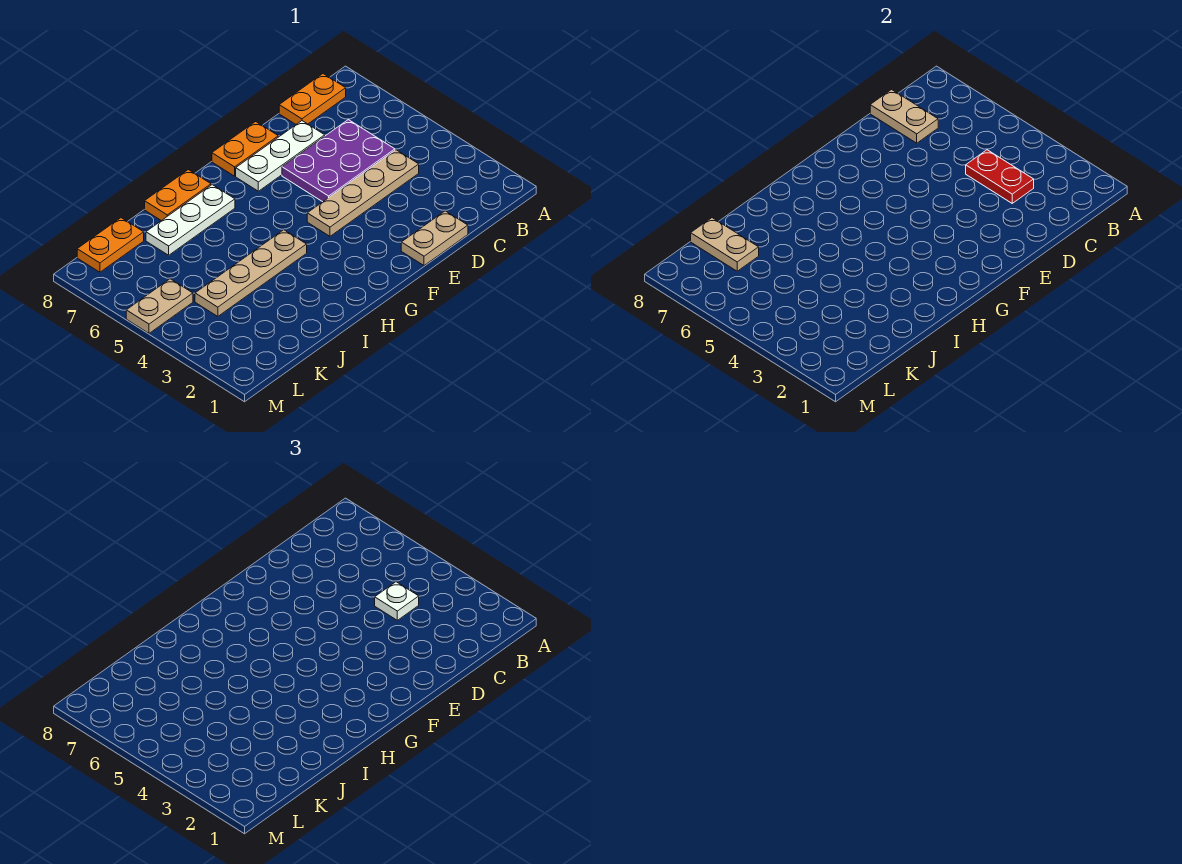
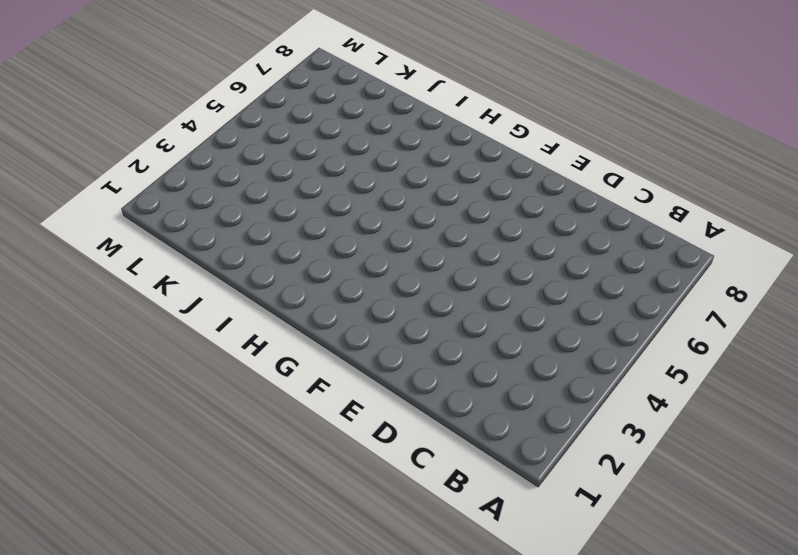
none -> orange plate B8:C8 level 1
none -> tan plate C4:F4 level 1
none -> purple plate C5:E6 level 1

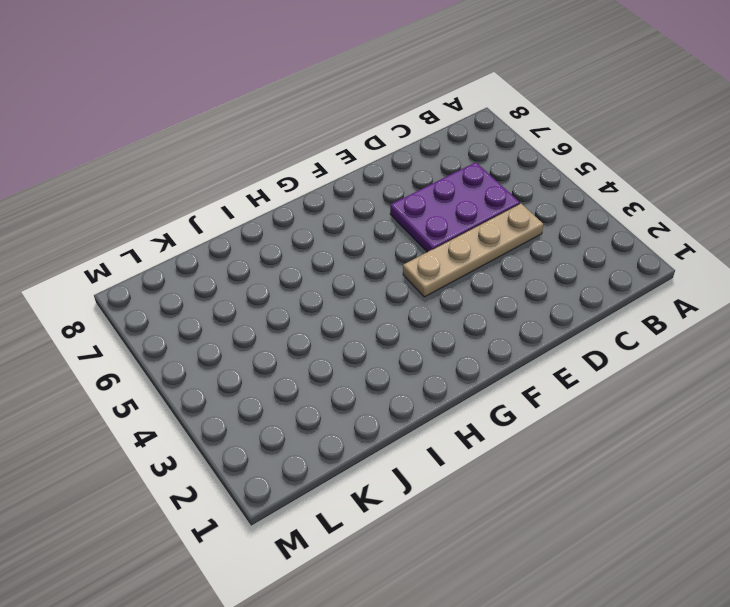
none -> orange plate B8:C8 level 1
none -> tan plate D1:E1 level 1
none -> white plate D7:F7 level 1

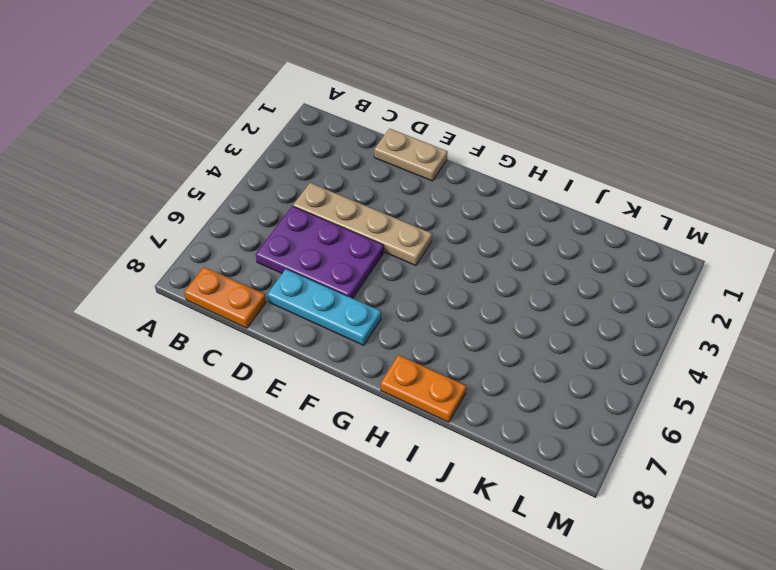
cyan plate D7:F7 level 1 -> white plate D7:F7 level 1
none -> orange plate E8:F8 level 1
none -> tan plate H4:K4 level 1
none -> white plate H7:J7 level 1

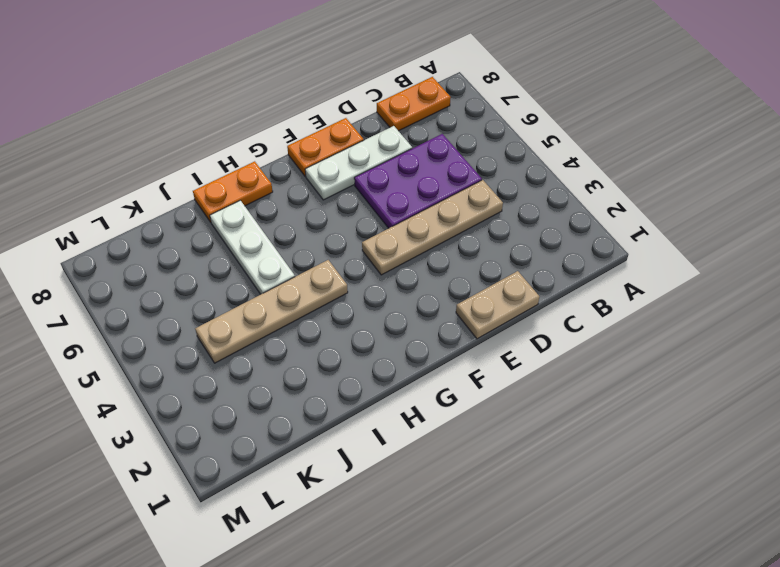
white plate I5:I7 level 1 -> white plate H7:J7 level 1
none -> orange plate K8:L8 level 1
none -> tan plate L5:M5 level 1
none -> red plate C3:C4 level 2

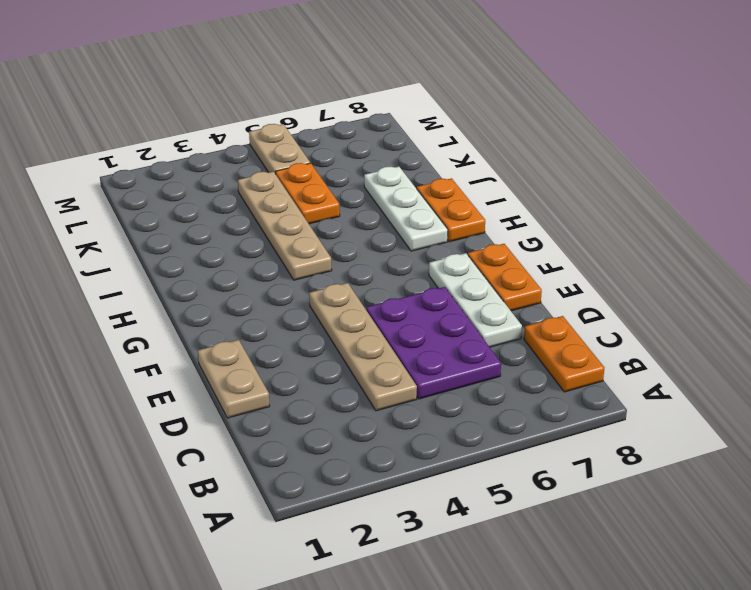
orange plate J5:K5 level 1 -> orange plate K8:L8 level 1
none -> red plate C3:C4 level 2
none -> tan plate C7:C8 level 2
none -> tan plate K7:K8 level 2

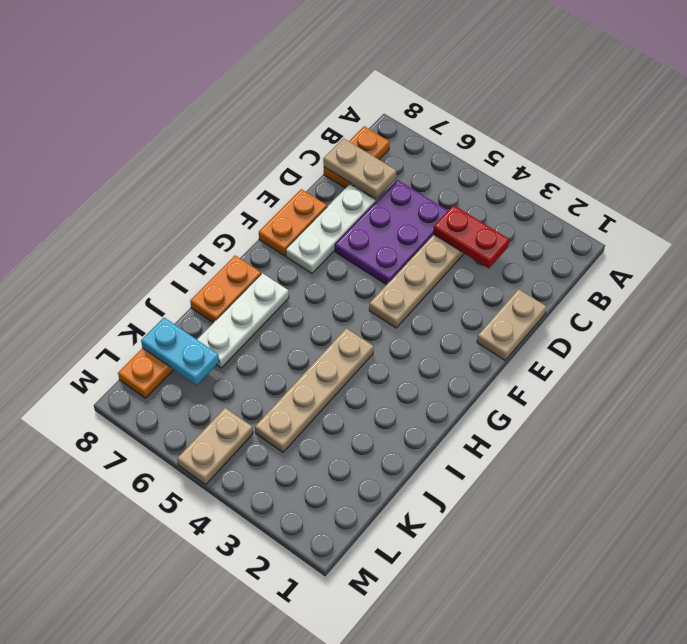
cyan plate K7:K8 level 2 -> tan plate K7:K8 level 2
none -> white plate C4 level 3

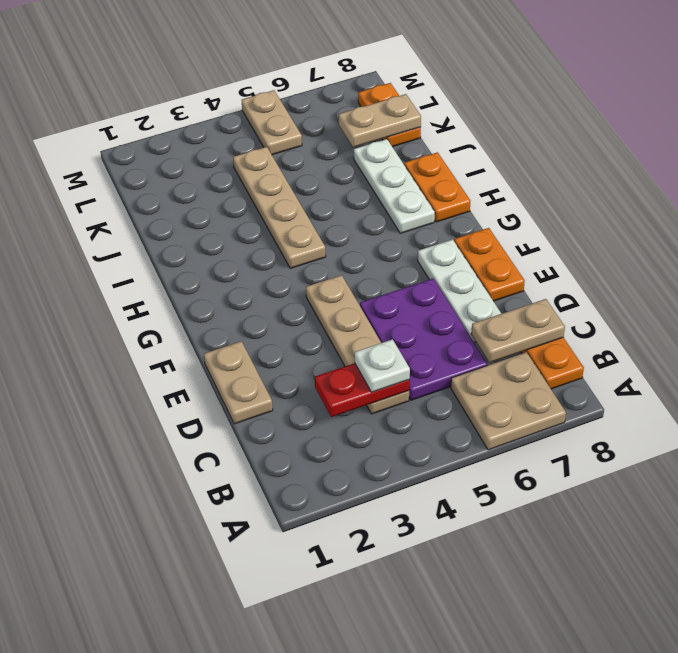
tan plate A6:B7 level 1 -> none

